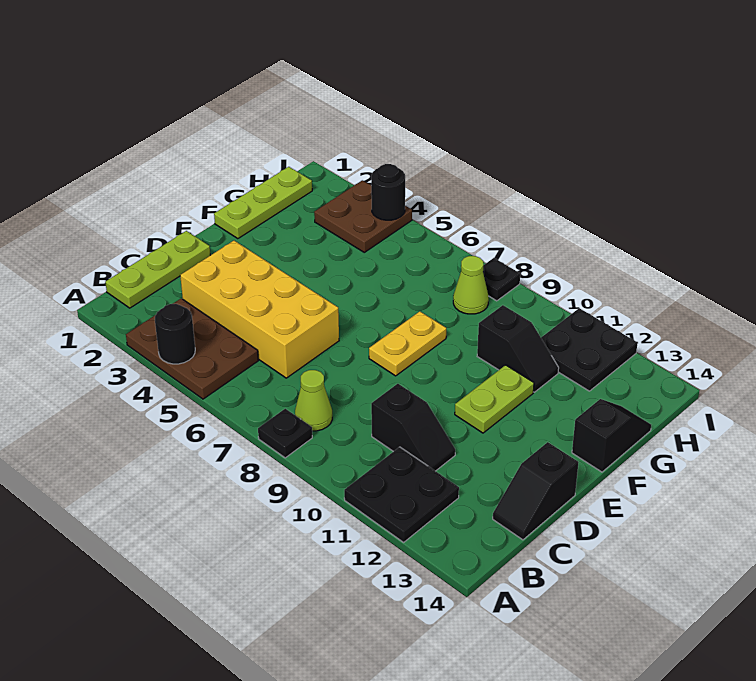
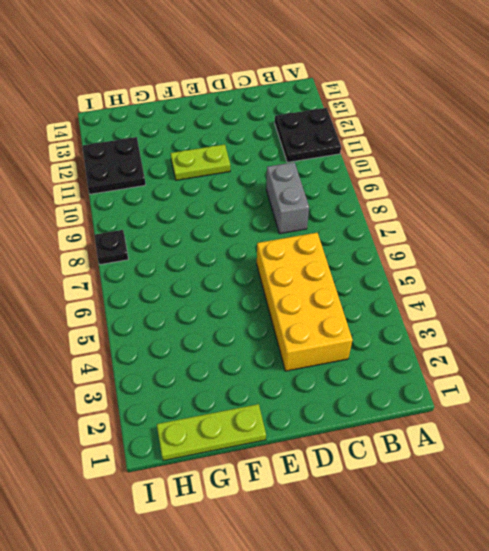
grey brick C8:C9 level 1 -> none
none -> brown plate A3:B5 level 1
none -> black plate A8 level 1
none -> lime plate B1:D1 level 1

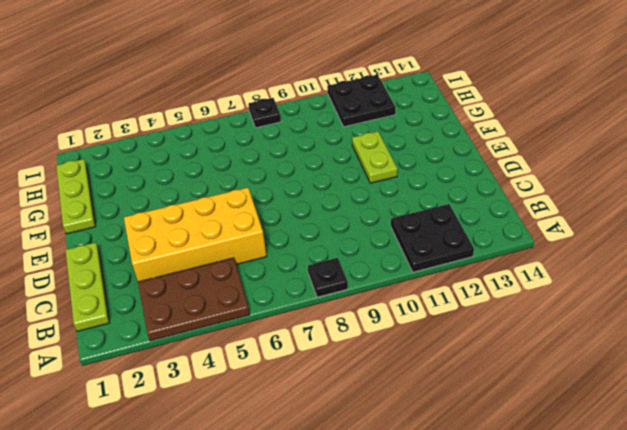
none -> lime cone B8 level 1
none -> black slope C10:C11 level 1 top 10
none -> black slope C14:D14 level 1 top D

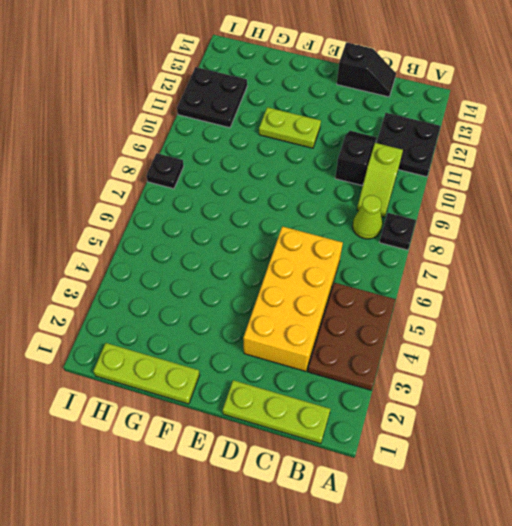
lime slope B9:B10 level 1 top 10 -> none
none -> yellow plate E8:F8 level 1
none -> black slope F14:G14 level 1 top F
none -> black slope G10:G11 level 1 top 10

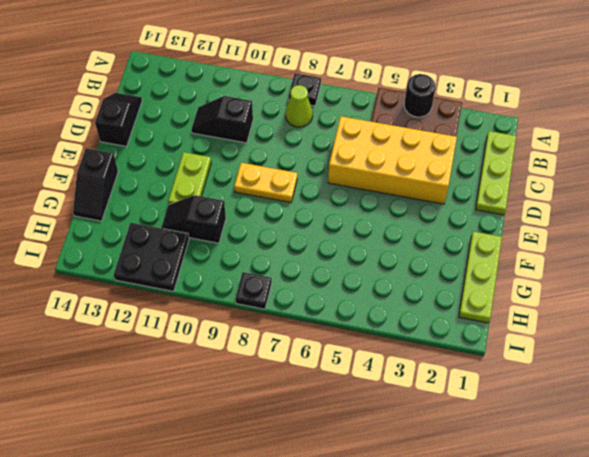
yellow plate E8:E9 level 1 -> yellow plate E8:F8 level 1
none -> black plate A11:B12 level 1
none -> brown plate H3:I4 level 1
none -> lime cone H8 level 1

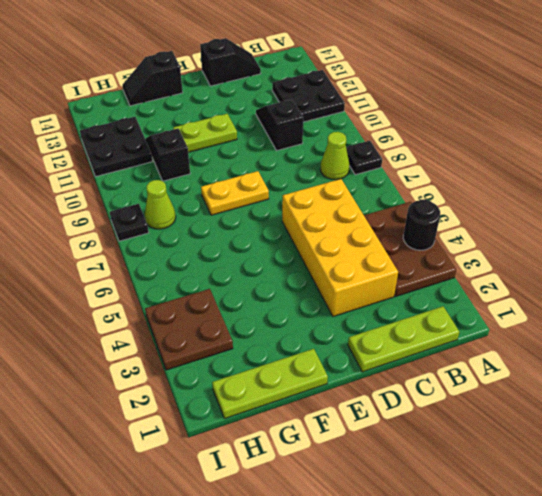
none -> black round brick I4 level 2

